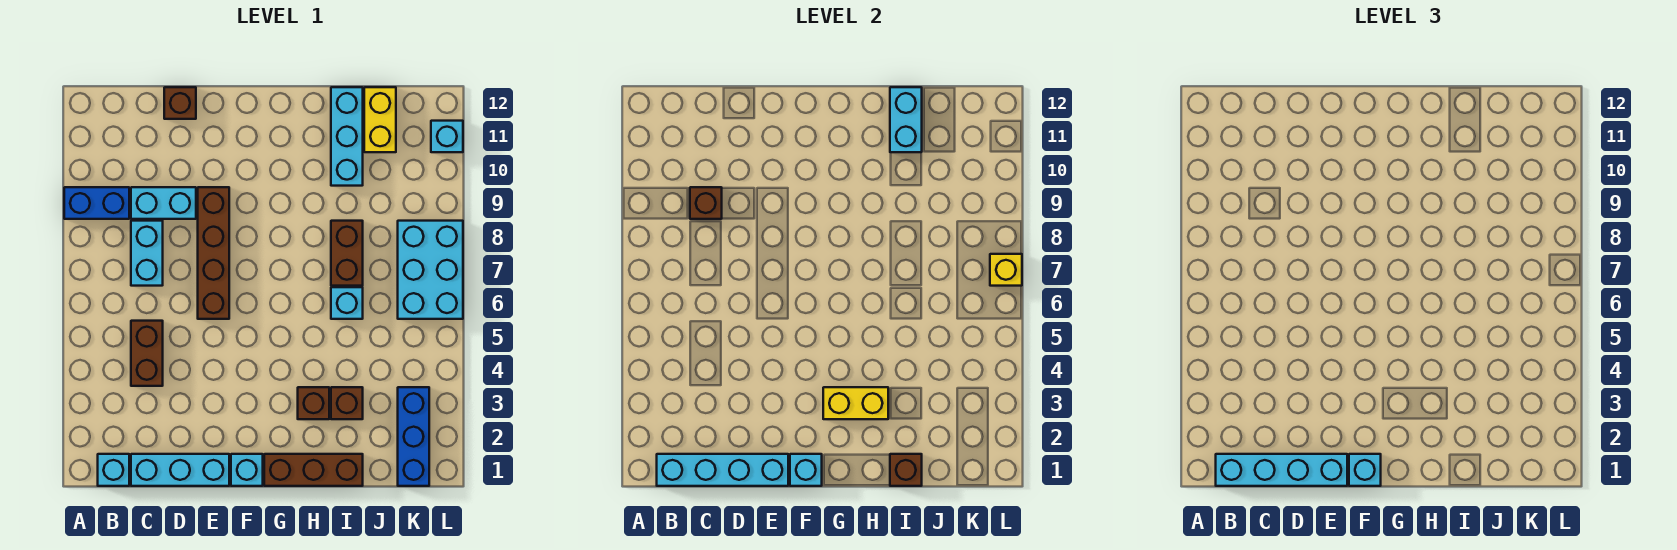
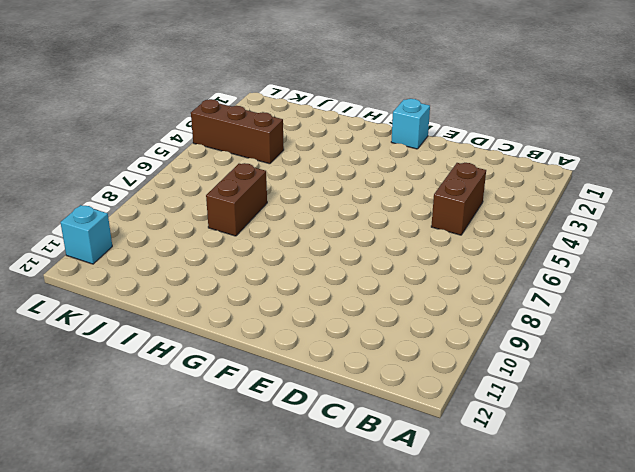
brown brick J4:L4 level 1 -> brown brick G1:I1 level 1
none -> blue brick A9:B9 level 1
none -> cyan brick B1 level 1
none -> cyan brick C1:E1 level 1

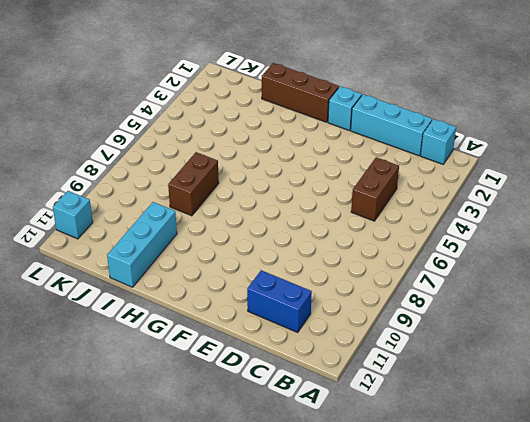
blue brick C11:D11 level 1 -> blue brick A9:B9 level 1
none -> cyan brick C7:C8 level 1
none -> cyan brick C9:D9 level 1
none -> brown brick D12 level 1

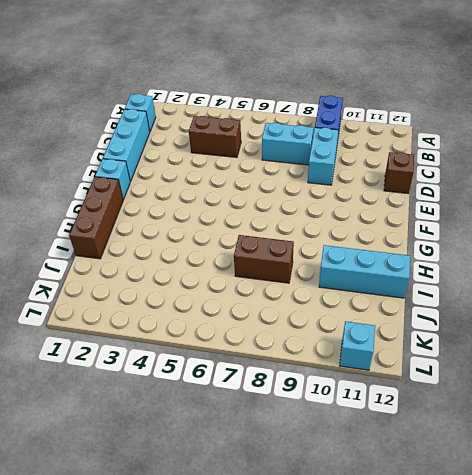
none -> brown brick E6:E9 level 1
none -> brown brick H3 level 1
none -> brown brick I3 level 1

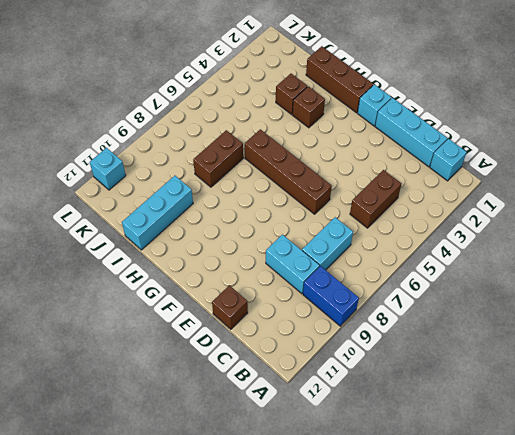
brown brick E6:H6 level 1 -> brown brick E6:E9 level 1
none -> cyan brick I6 level 1
none -> yellow brick J11:J12 level 1
none -> blue brick K1:K3 level 1

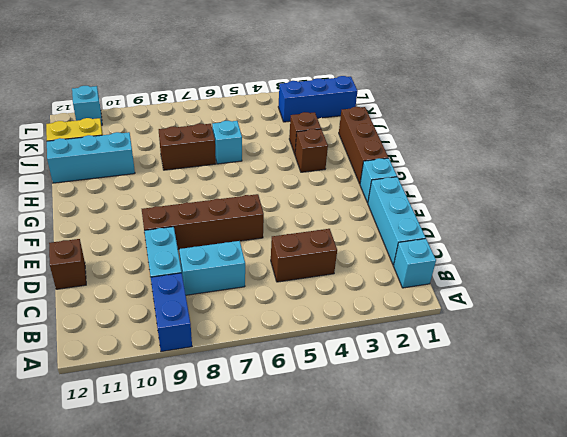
none -> cyan brick K6:L8 level 1
none -> cyan brick B1:E1 level 2
none -> brown brick C9 level 2

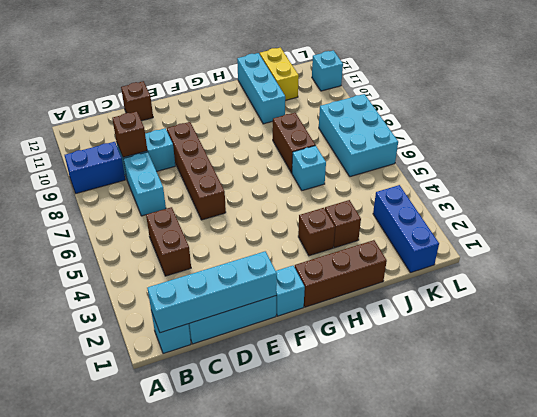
none -> cyan brick F1 level 2
none -> yellow brick G3:H3 level 2
none -> brown brick I1 level 2

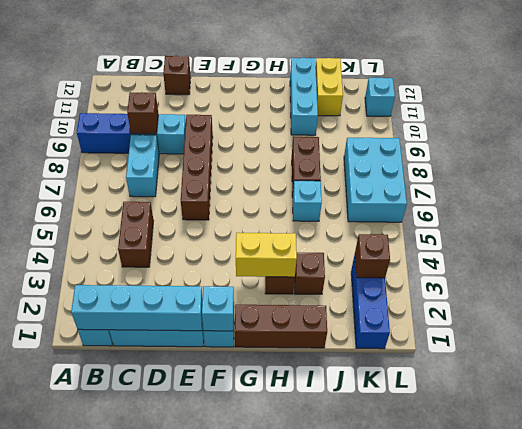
brown brick K3 level 2 -> brown brick I1 level 2
none -> cyan brick I11:I12 level 2
none -> yellow brick L7 level 2
none -> cyan brick B1:E1 level 3

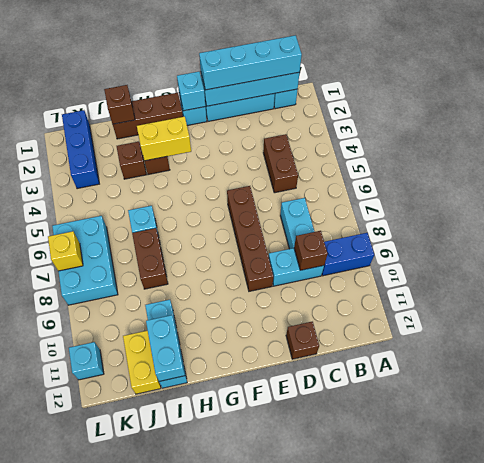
none -> cyan brick F1 level 3

